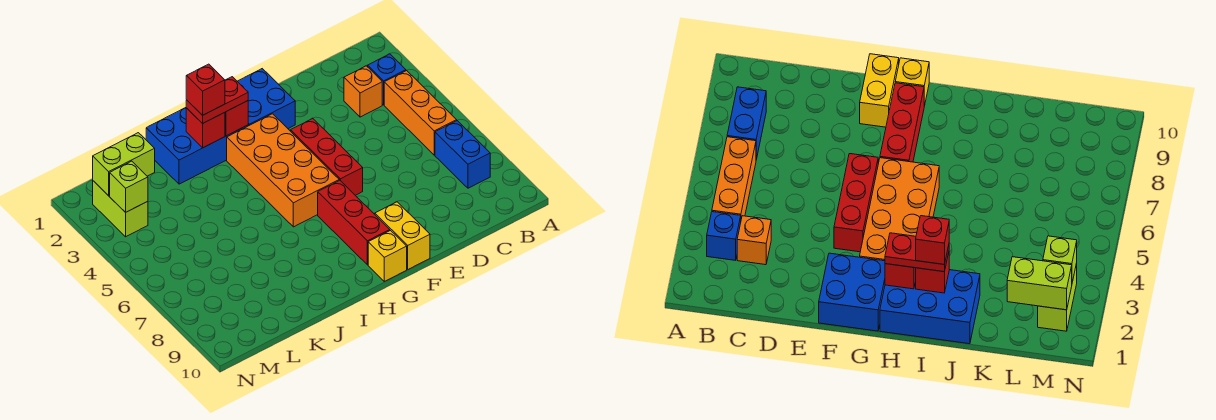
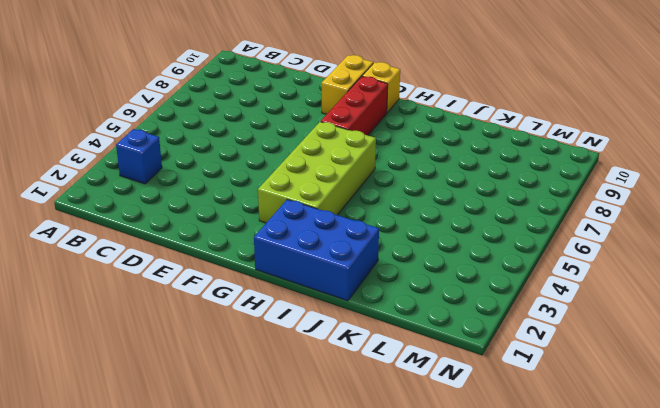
lime brick G3:H6 level 1 -> orange brick G3:H6 level 1
none -> orange brick B4:B6 level 1
none -> blue brick B7:B8 level 1
none -> orange brick C3 level 1

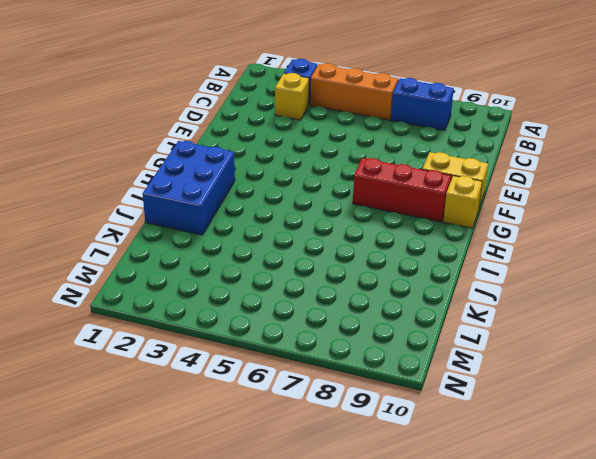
yellow brick C3 level 1 -> orange brick C3 level 1
none -> blue brick F1:G2 level 1
none -> red brick F4:F6 level 1
none -> orange brick G3:H6 level 1

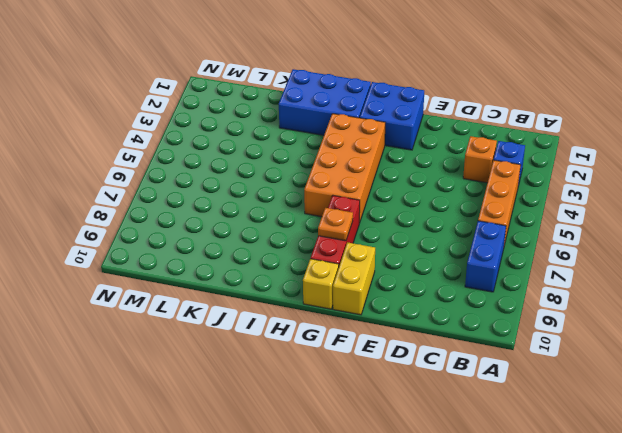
orange plate G8 level 2 -> none
none -> red brick F4:F6 level 1
none -> lime brick M2:M3 level 1
none -> red brick H2 level 2

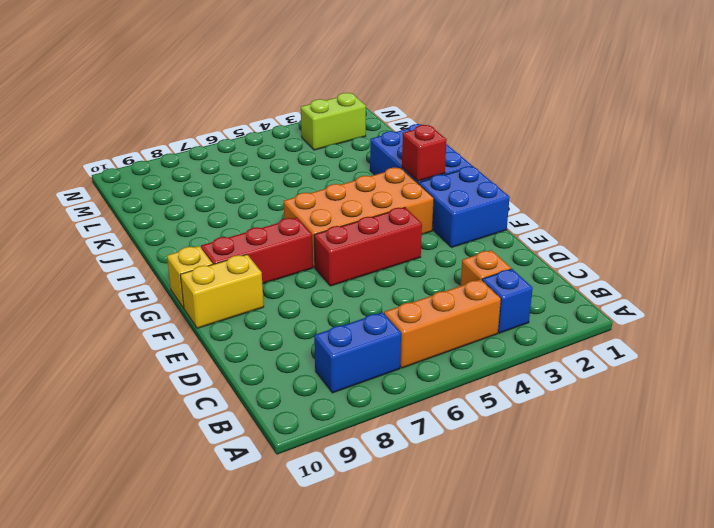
none -> red brick I2 level 2
none -> lime brick L2:M2 level 2
none -> lime brick M3 level 2

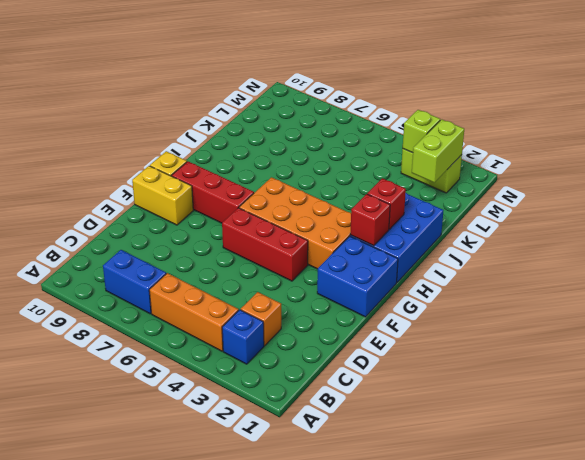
none -> red plate H2:I2 level 3
none -> red brick I2 level 4

